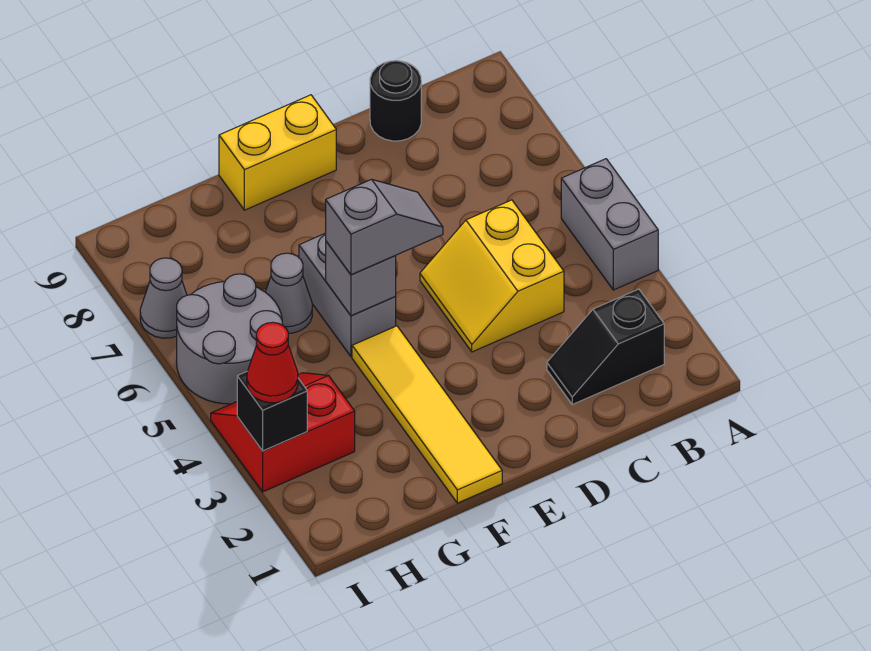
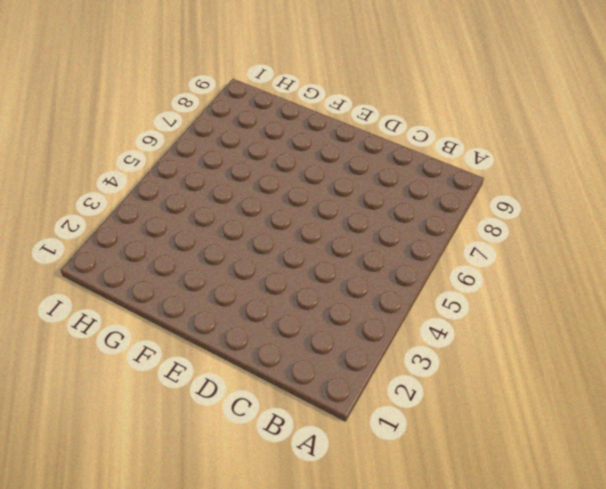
none -> grey brick A4:A5 level 1
none -> black slope B2:C2 level 1 top B
none -> yellow slope C4:D5 level 1 top C

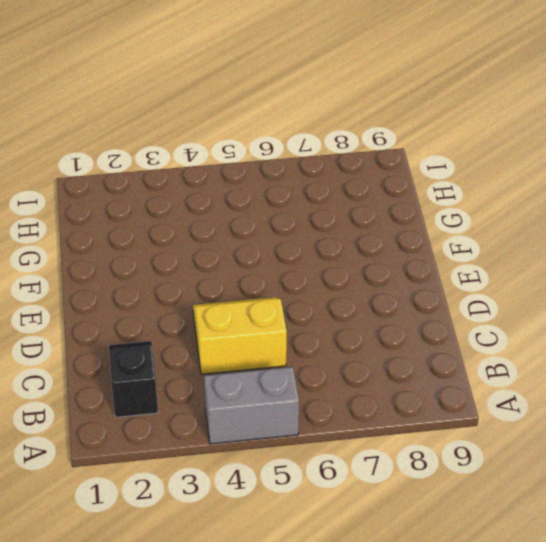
none -> black round brick C9 level 1
none -> yellow brick E9:F9 level 1
none -> yellow tile F1:F4 level 1

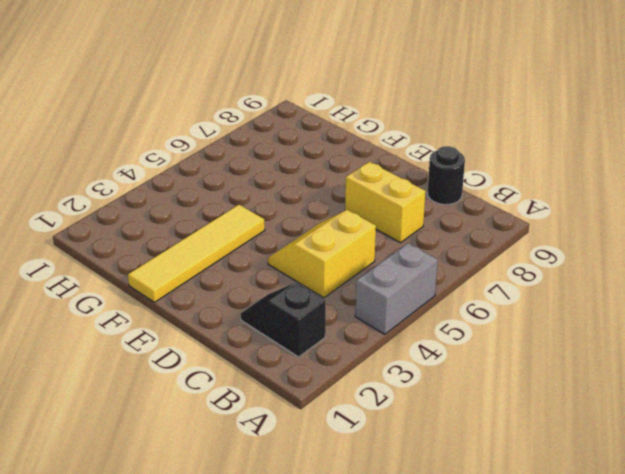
yellow brick C7:D7 level 1 -> yellow brick E9:F9 level 1
none -> grey brick F5:F6 level 1
none -> grey cone G6 level 1
none -> red slope H3:I4 level 1 top 3

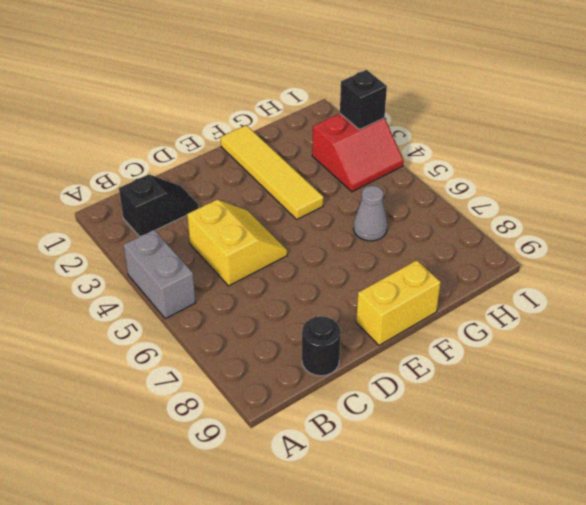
none -> grey brick F5:F6 level 1
none -> grey round brick H5:I6 level 1
none -> grey cone I7 level 1

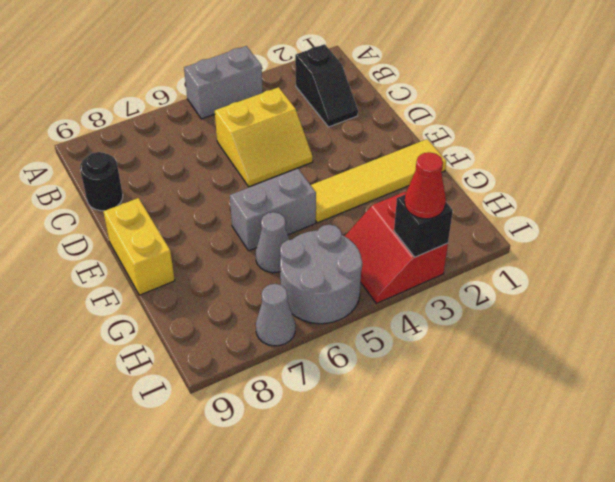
none -> grey brick F5 level 2
none -> grey slope E5:F5 level 3 top F

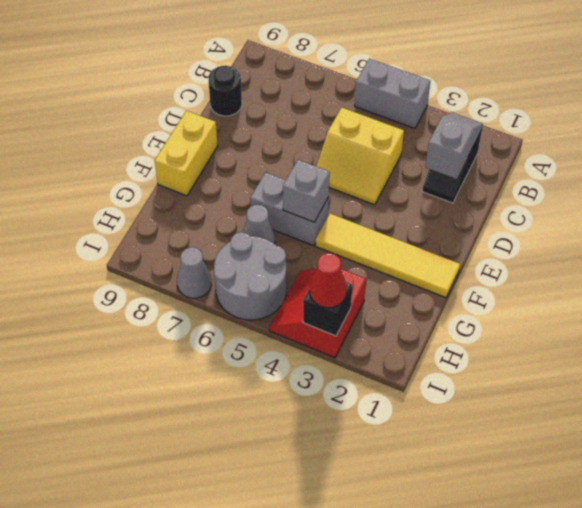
grey slope B2:C2 level 2 top C -> grey slope E5:F5 level 3 top F

